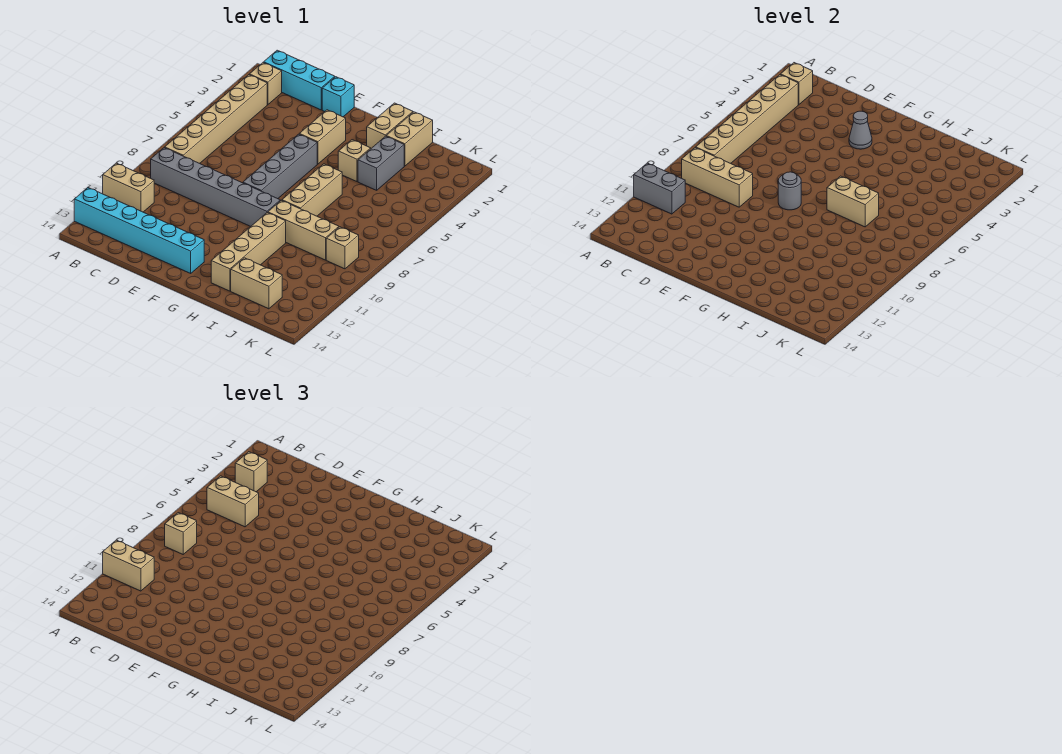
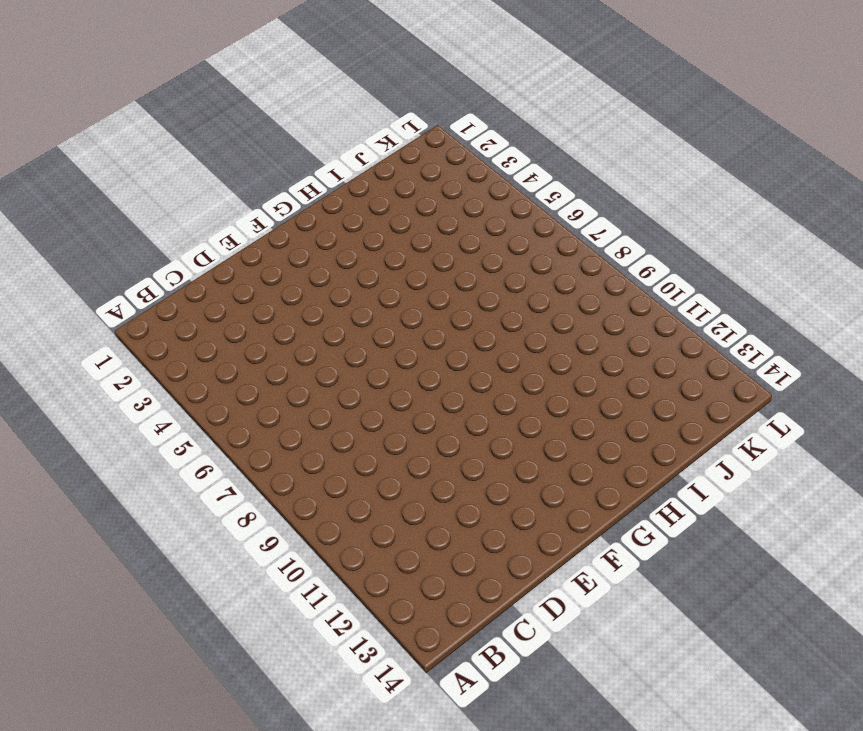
none -> tan brick A11:B11 level 1
none -> cyan brick A13:F13 level 1
none -> cyan brick B1:D1 level 1

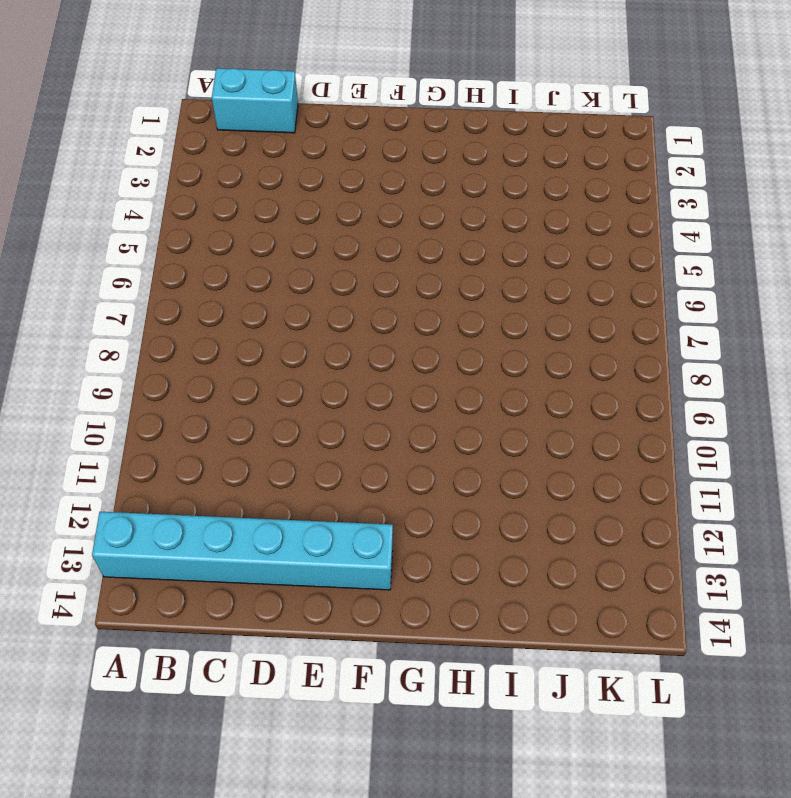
cyan brick B1:C1 level 1 -> cyan brick B1:D1 level 1
none -> tan brick A11:B11 level 1
none -> tan brick B2 level 1
none -> tan brick B3:B8 level 1

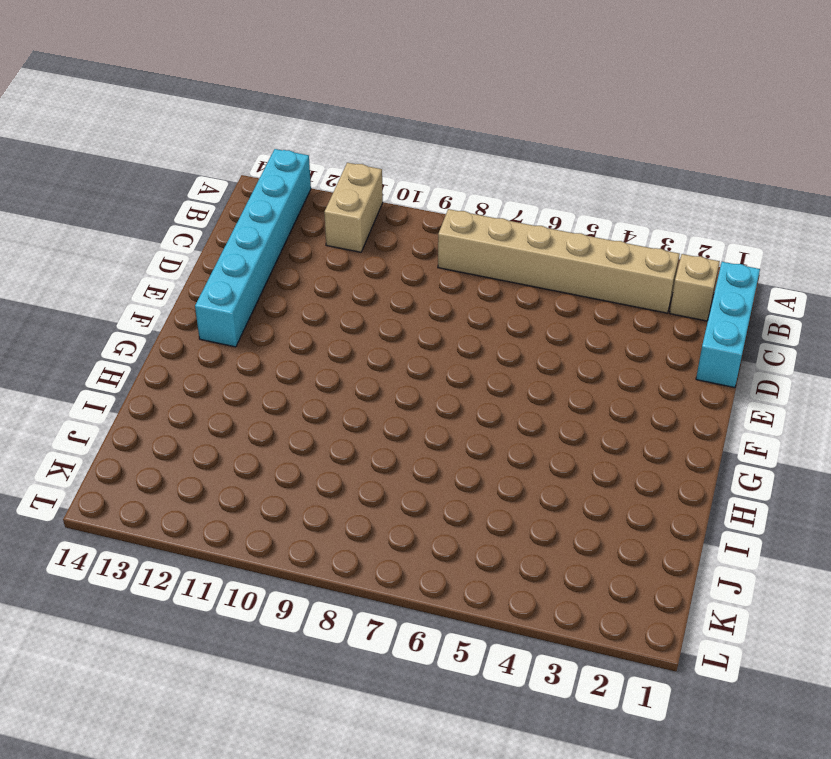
none -> grey brick B9:G9 level 1
none -> cyan brick E1 level 1
none -> tan brick F3:F4 level 1

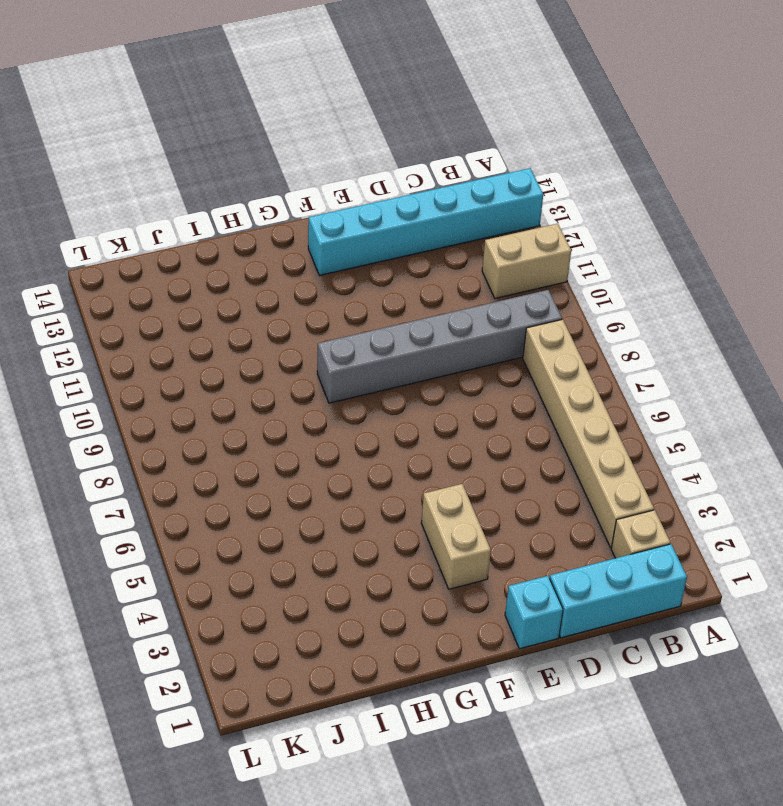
none -> grey brick F5:F8 level 1
none -> tan brick H1:H2 level 1
none -> tan brick H4 level 1

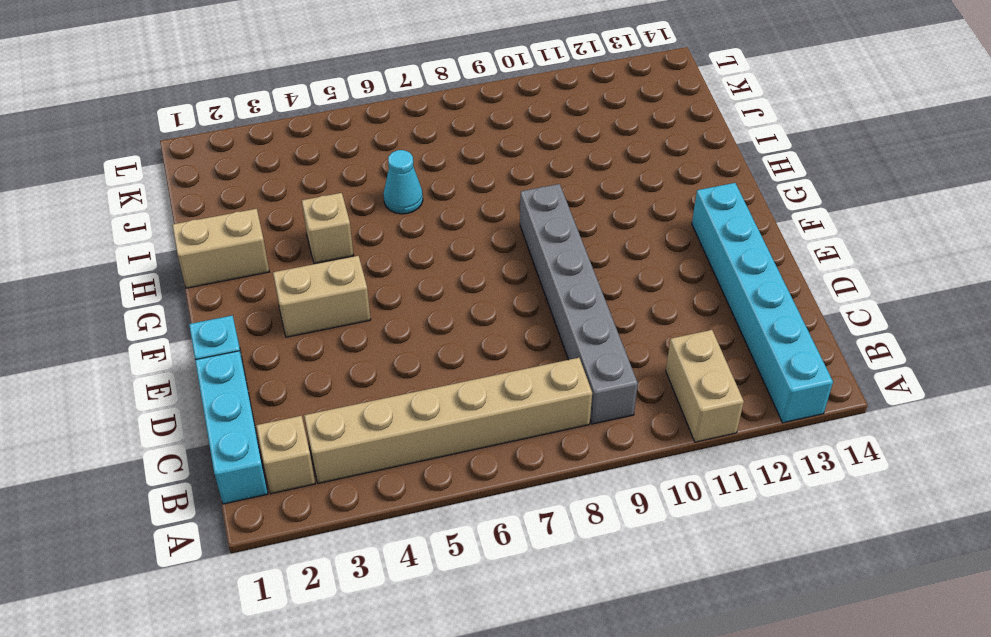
cyan cone I6 level 1 -> none
none -> grey brick F5:F8 level 1
none -> tan brick H6:H8 level 1
none -> tan brick H9:J9 level 1

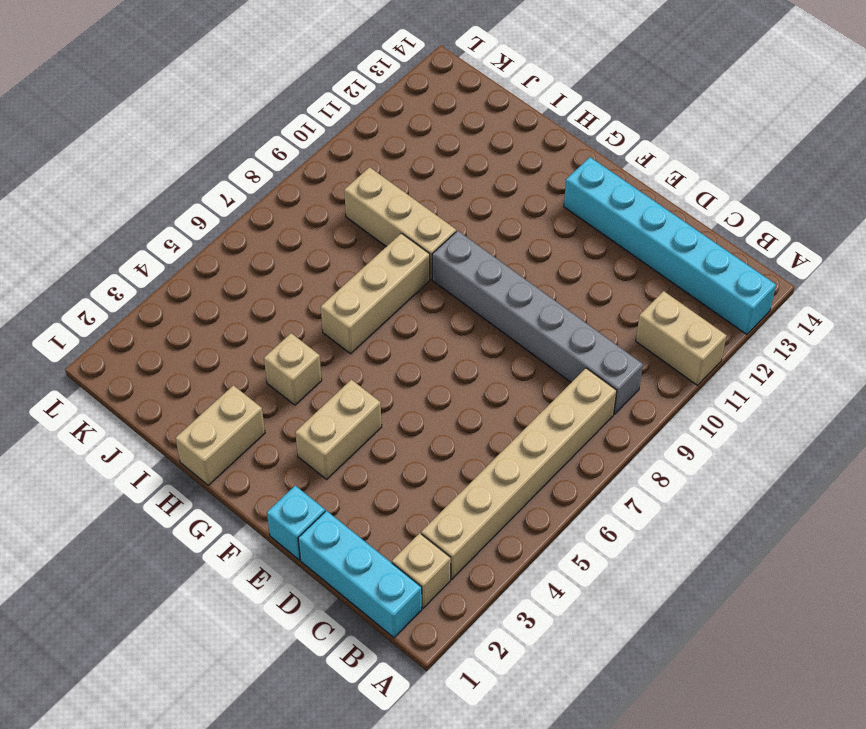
none -> grey brick F5:F8 level 1
none -> tan brick H10:H13 level 1
none -> tan brick I1:I2 level 1

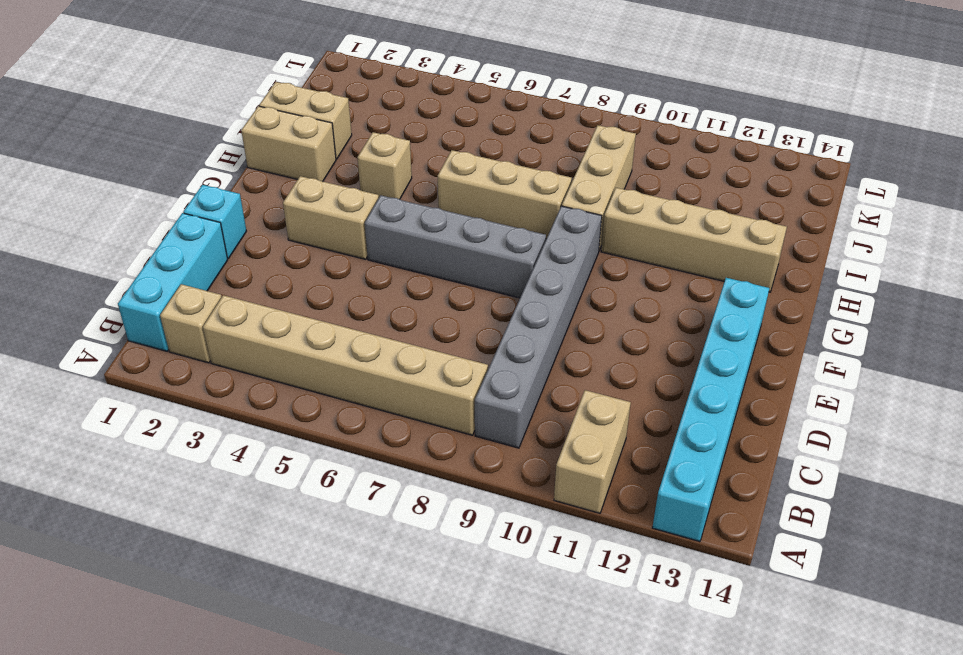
none -> grey brick I3:I4 level 1
none -> tan brick I13:J13 level 1
none -> tan brick K9 level 1

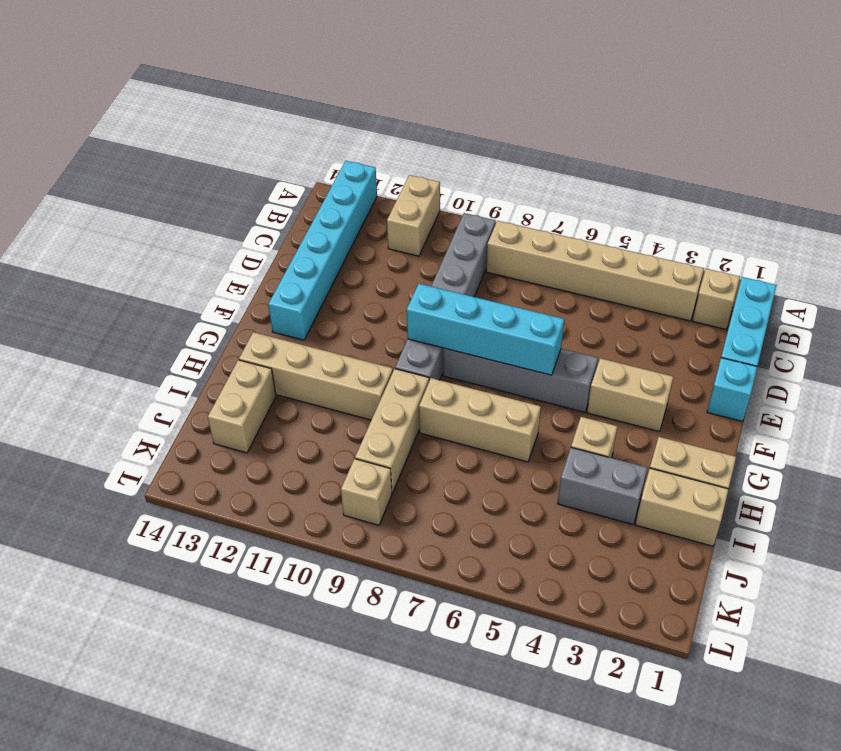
cyan brick F6:F9 level 2 -> grey round brick F8 level 2
none -> grey brick A11:B11 level 2
none -> tan brick B2 level 2
none -> tan brick B3:B8 level 2

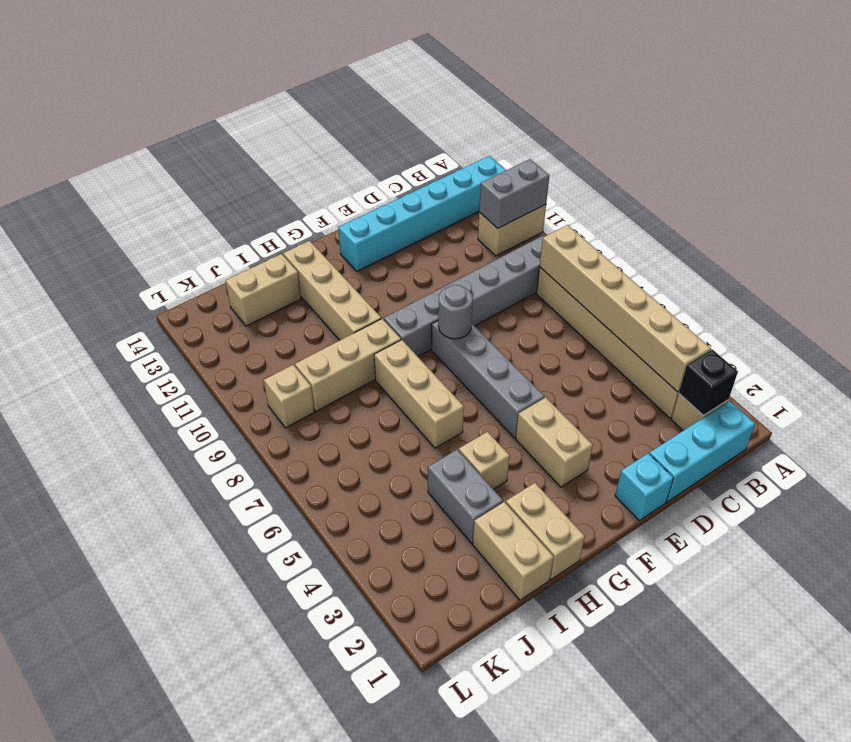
black brick B2 level 2 -> tan brick B2 level 2
none -> tan brick B9:D9 level 2
none -> grey cone F3 level 2
none -> tan brick H7:I7 level 2

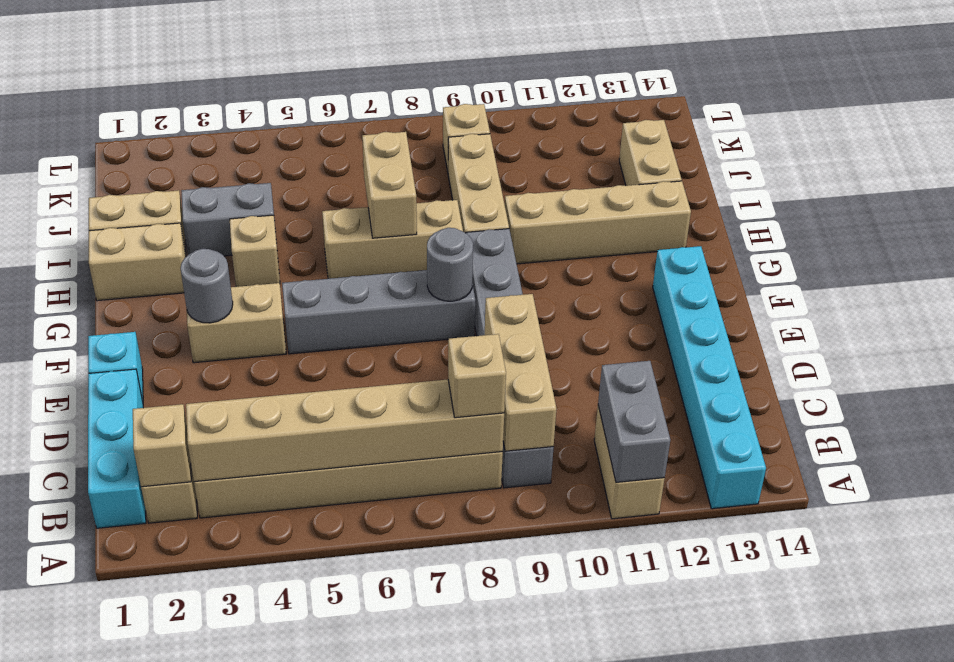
grey round brick F3 level 2 -> grey cone F3 level 2
none -> tan brick A11:B11 level 3
none -> tan brick B3 level 3
none -> tan brick B5:C5 level 3

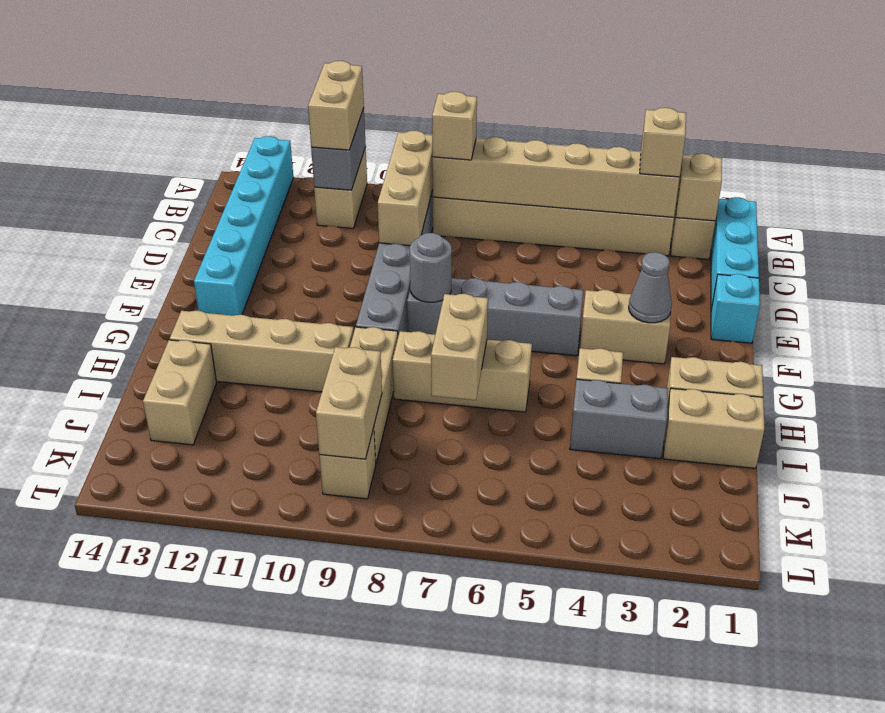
tan brick J9:K9 level 2 -> tan brick B5:C5 level 3

